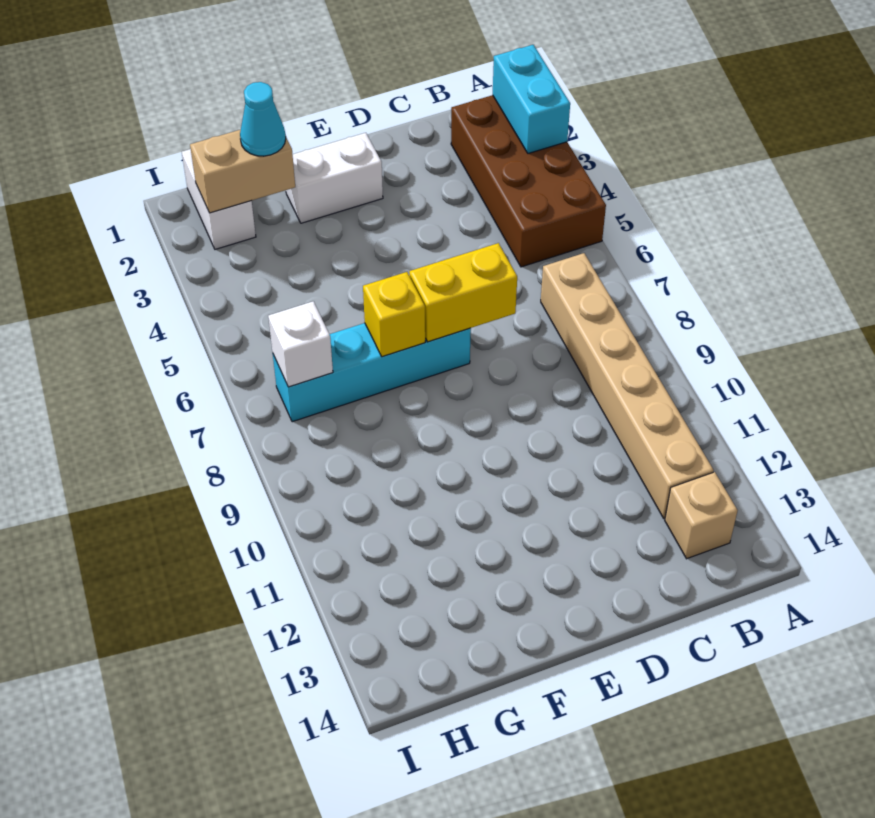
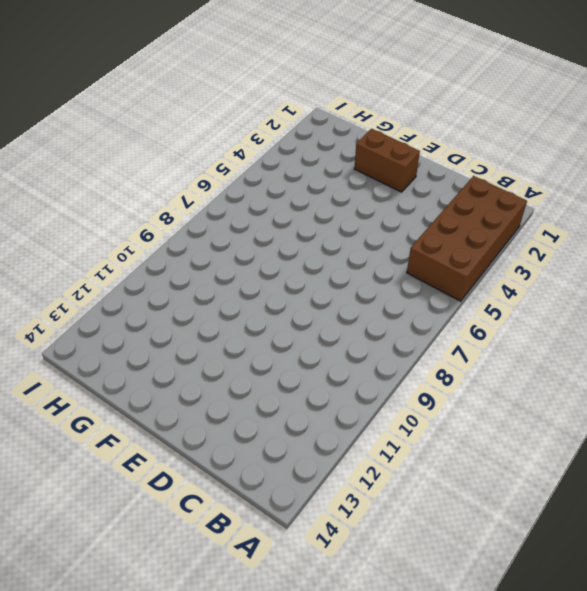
brown brick E2:F2 level 1 -> white brick E2:F2 level 1
none -> tan brick B7:B12 level 1
none -> tan brick B13 level 1
none -> cyan brick E7:H7 level 1

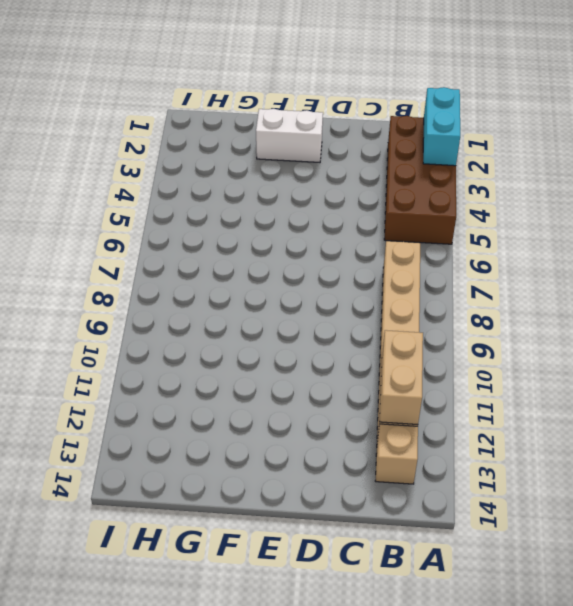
tan brick B11:B12 level 2 -> tan brick G2:H2 level 2
none -> cyan brick E7:H7 level 1
none -> white brick H1:H2 level 1
none -> yellow brick D7:E7 level 2

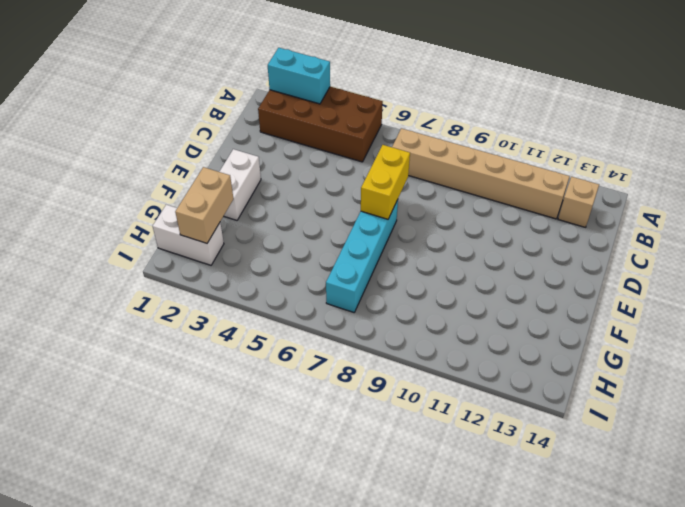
none -> yellow brick F7 level 2
none -> white brick H7 level 2
none -> cyan cone G2 level 3

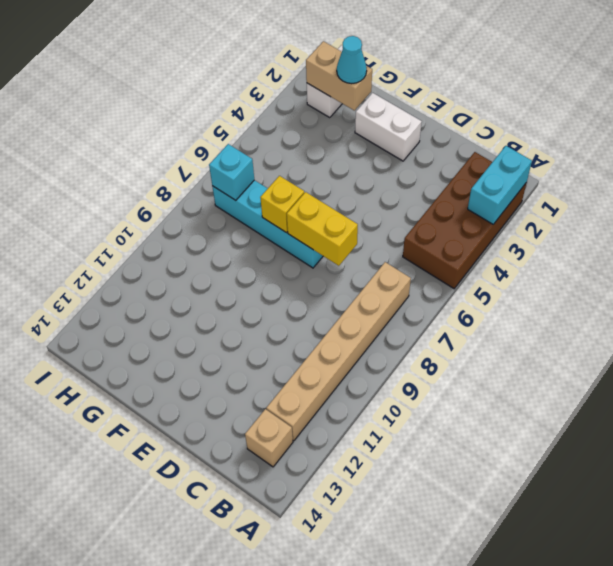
cyan brick H7 level 2 -> white brick H7 level 2

